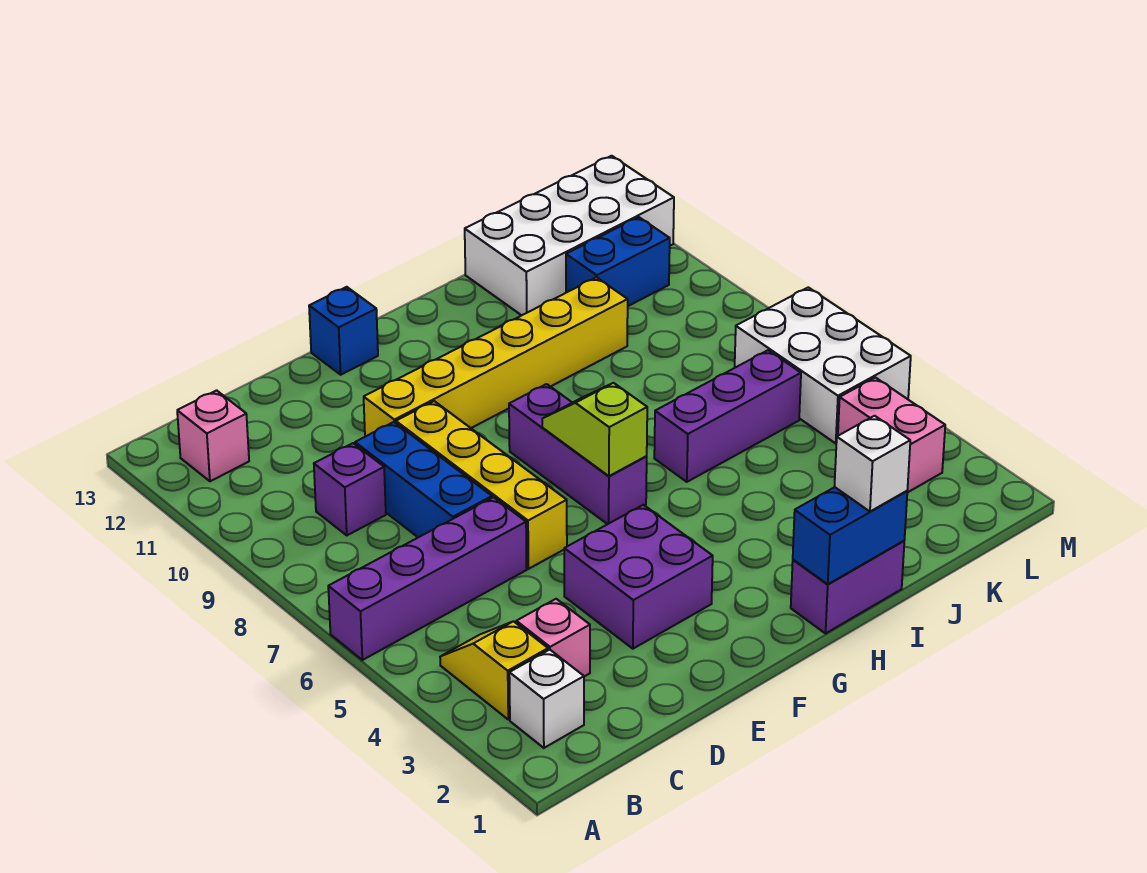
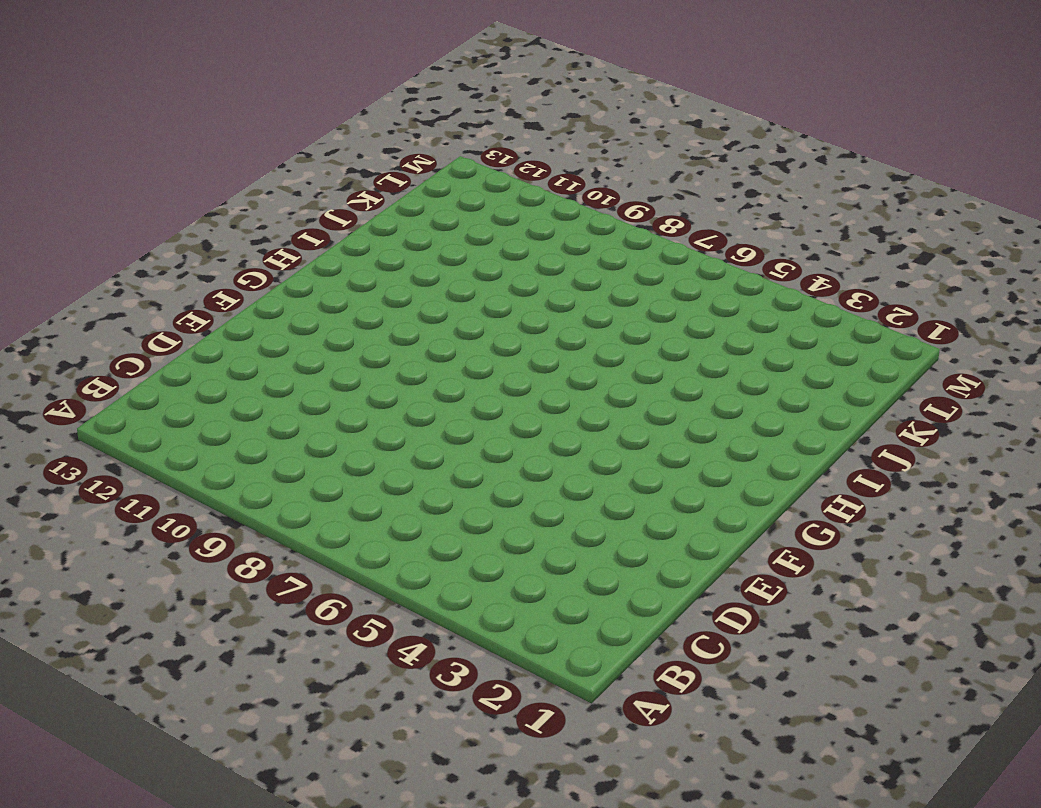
none -> purple brick A6:D6 level 1
none -> white brick B2 level 1
none -> yellow slope B3:B4 level 1 top 3

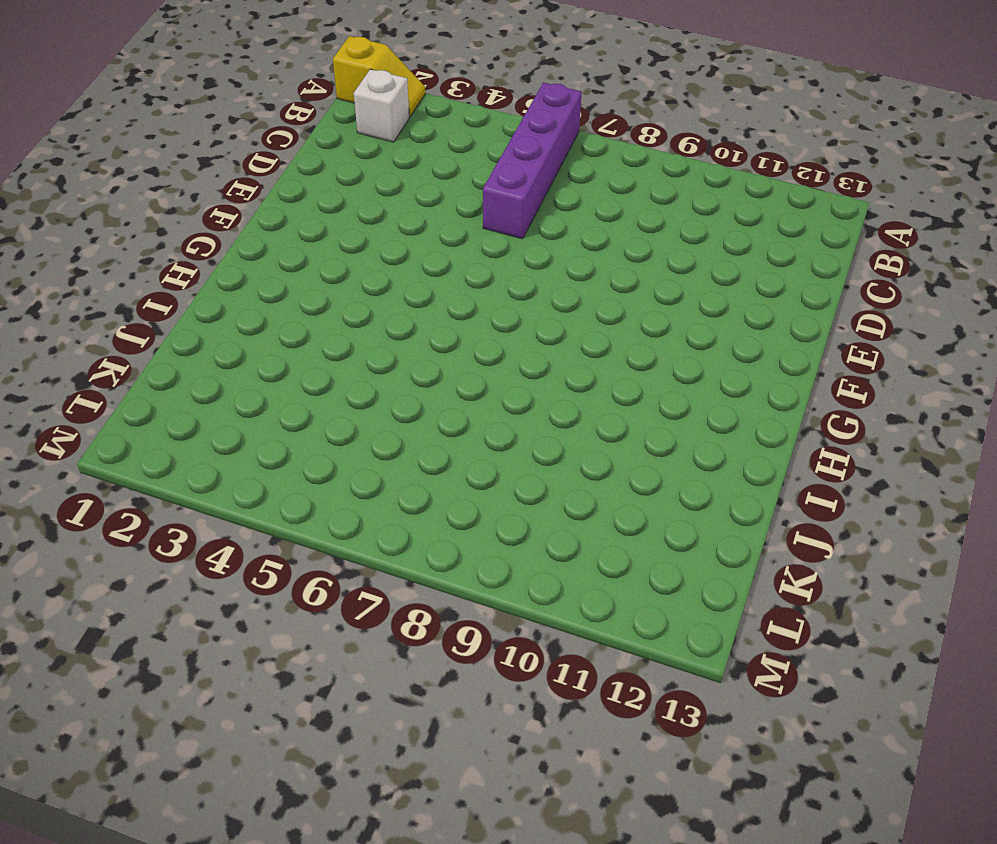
yellow slope A1:A2 level 1 top 1 -> yellow slope B3:B4 level 1 top 3
none -> pink brick B12 level 1
none -> pink brick C3 level 1
none -> purple brick C9 level 1

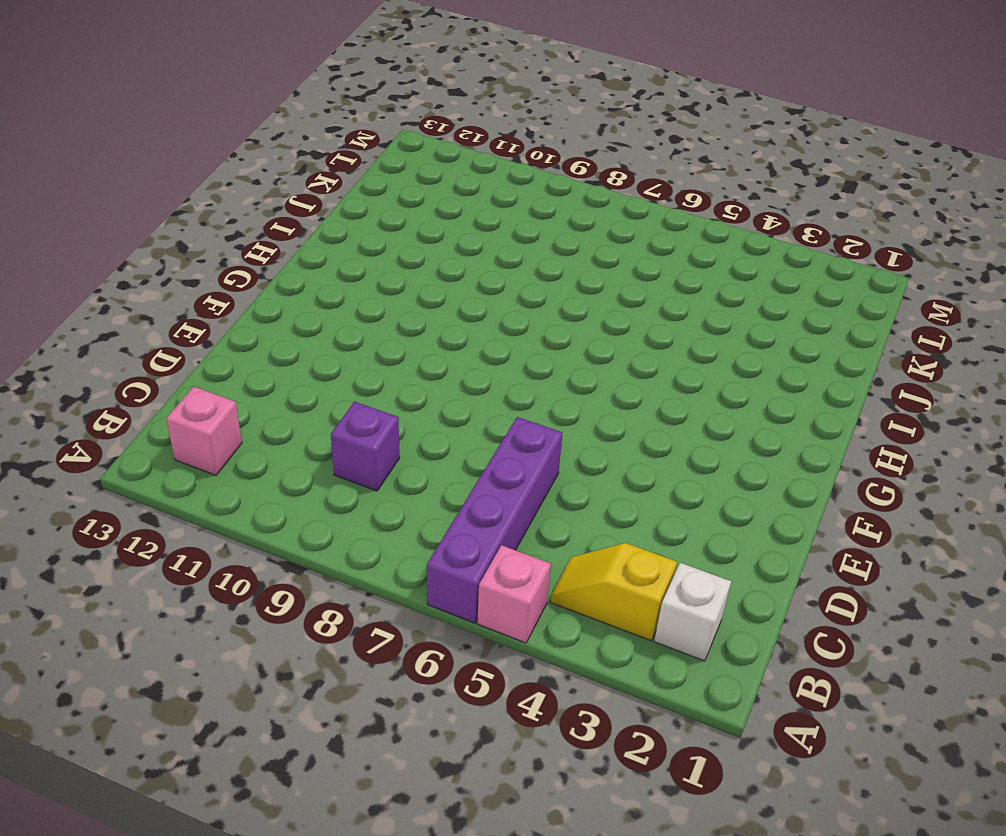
pink brick A5 level 1 -> pink brick C3 level 1
none -> blue brick D7:D9 level 1
none -> purple brick E3:F4 level 1
none -> yellow brick E6:E9 level 1

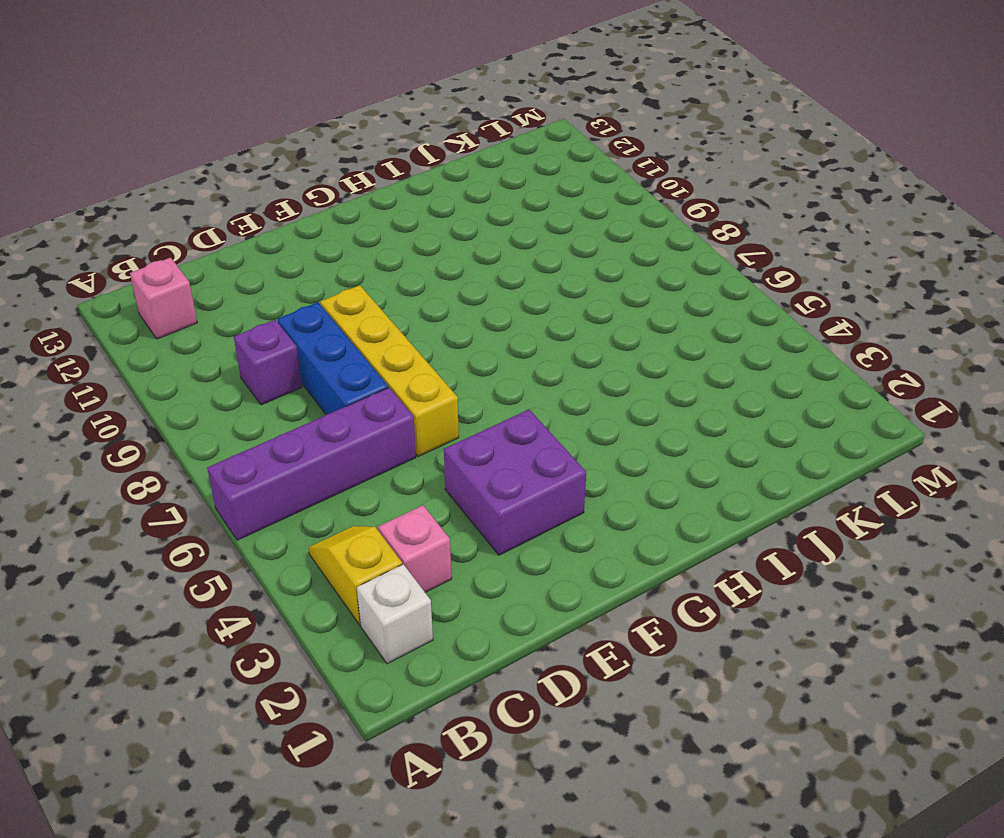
none -> yellow brick E10:J10 level 1
none -> blue brick F13 level 1
none -> purple brick G6:G8 level 1

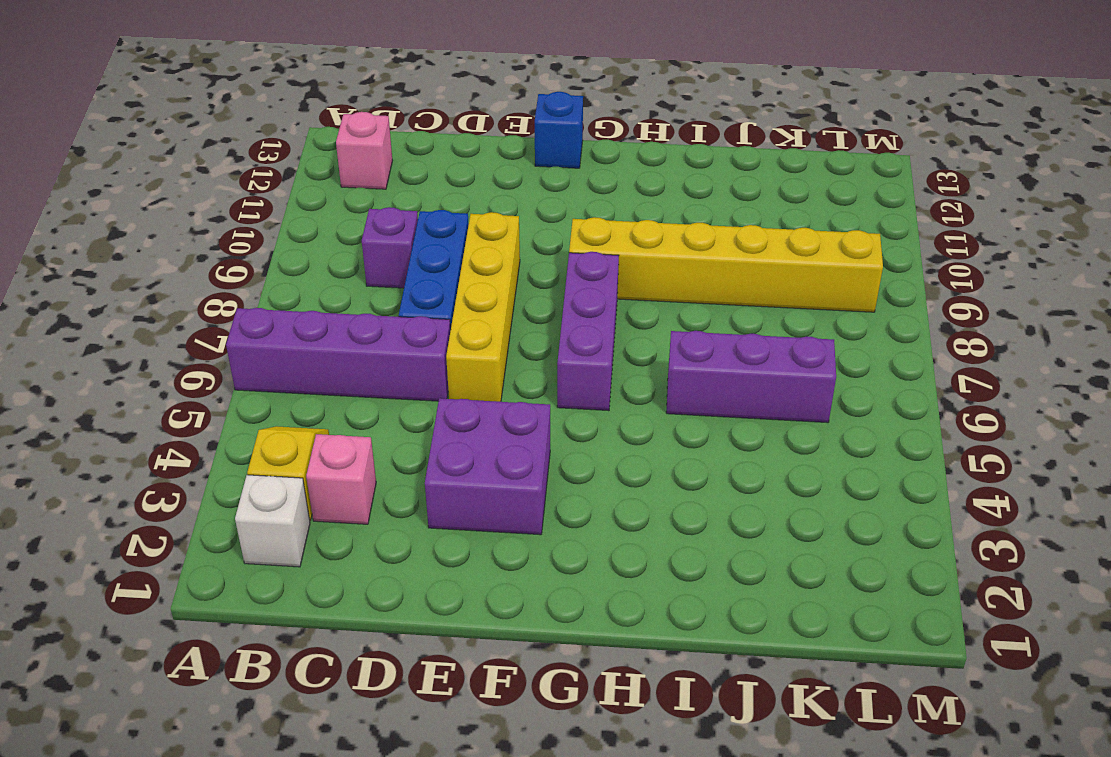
yellow brick G9:L9 level 1 -> yellow brick E10:J10 level 1
none -> purple brick H1:I1 level 1
none -> white brick J12:M13 level 1
none -> blue brick K11:L11 level 1

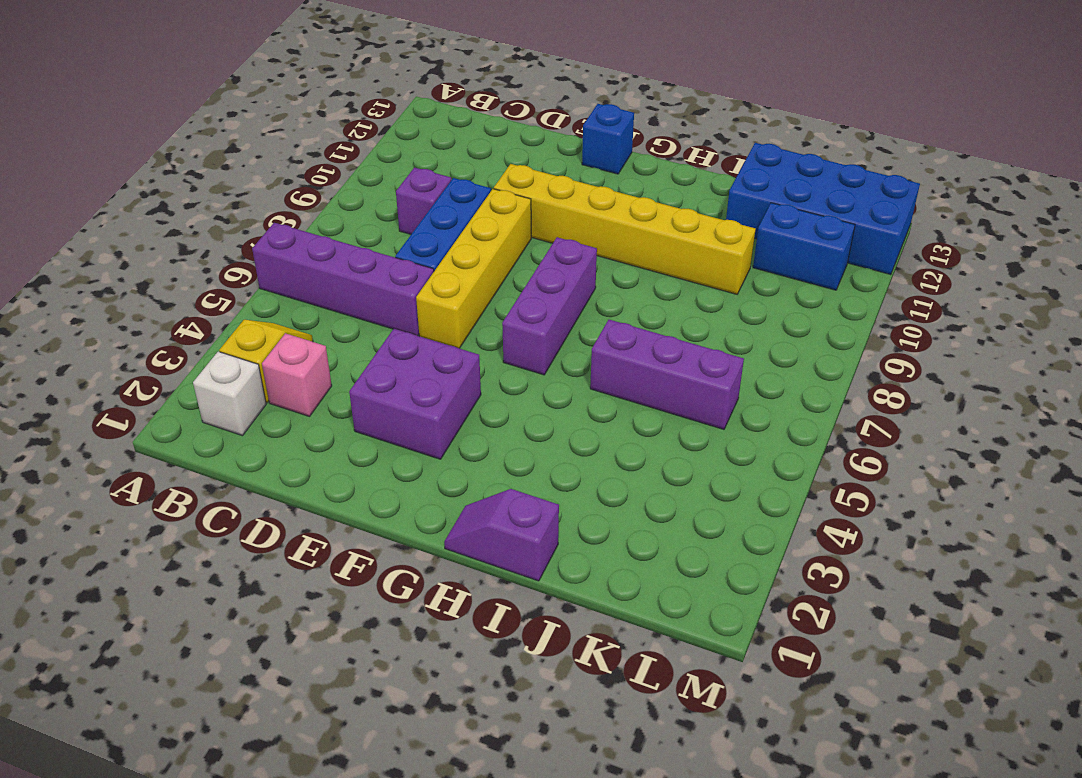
purple slope H1:I1 level 1 top I -> purple brick H1:I1 level 1
blue brick J12:M13 level 1 -> white brick J12:M13 level 1
none -> pink brick B12 level 1
none -> pink brick L3:L4 level 1
none -> white brick L5:M7 level 1

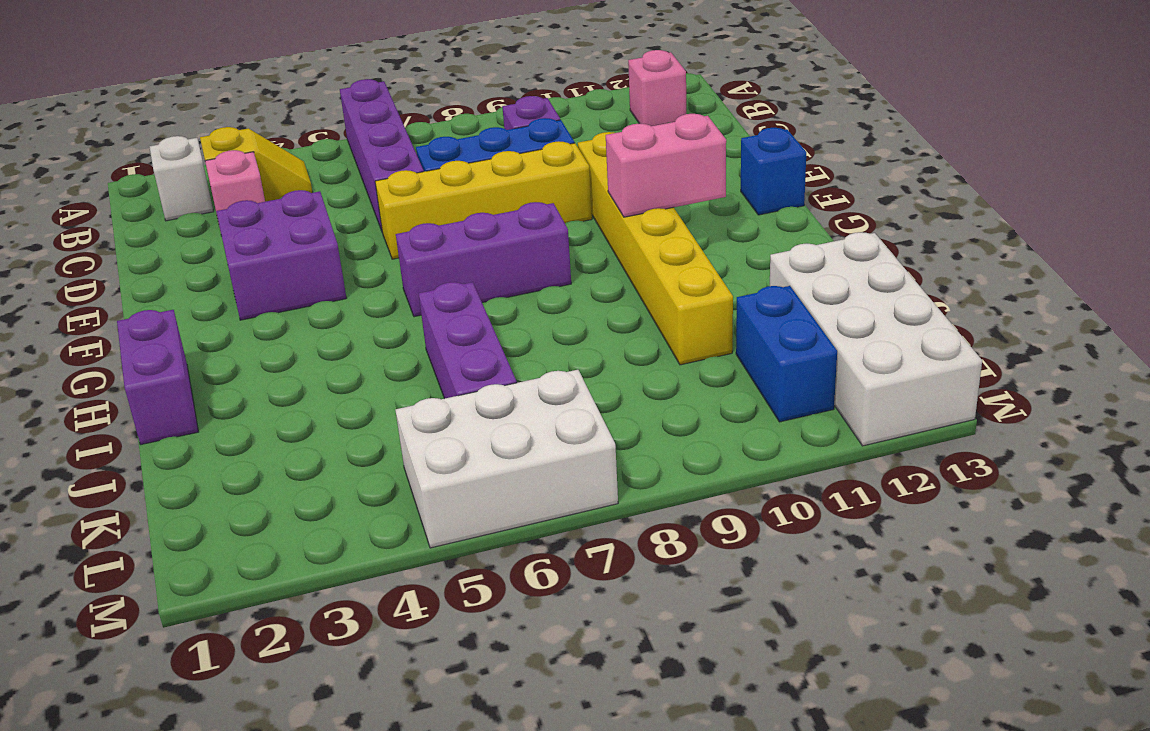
pink brick G10:G11 level 2 -> pink brick L3:L4 level 1
none -> lime slope G6:G7 level 2 top 6
none -> blue brick H1:I1 level 2
none -> white brick I1 level 3

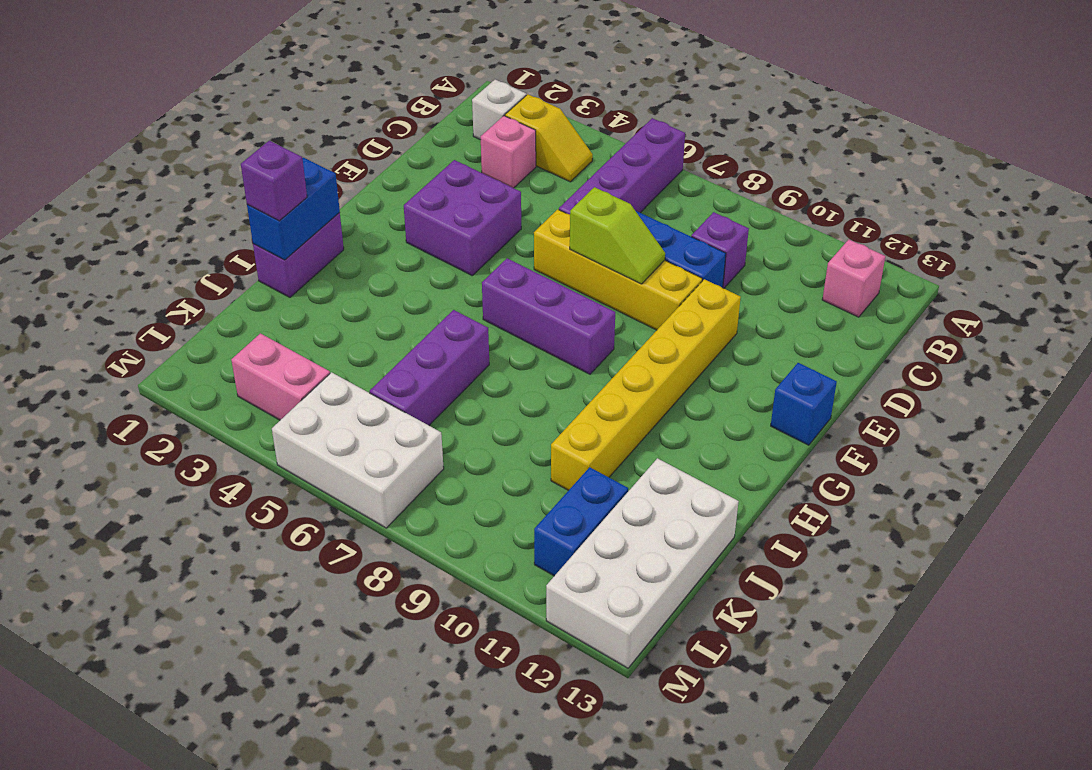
lime slope E7:E8 level 2 top 7 -> lime slope G6:G7 level 2 top 6
purple brick I1 level 3 -> white brick I1 level 3

